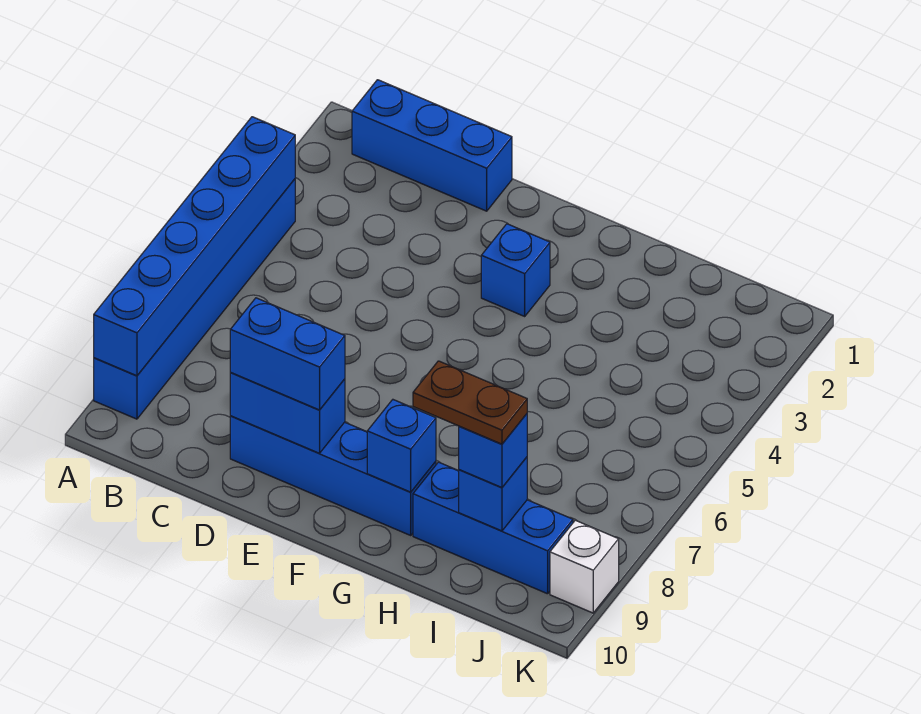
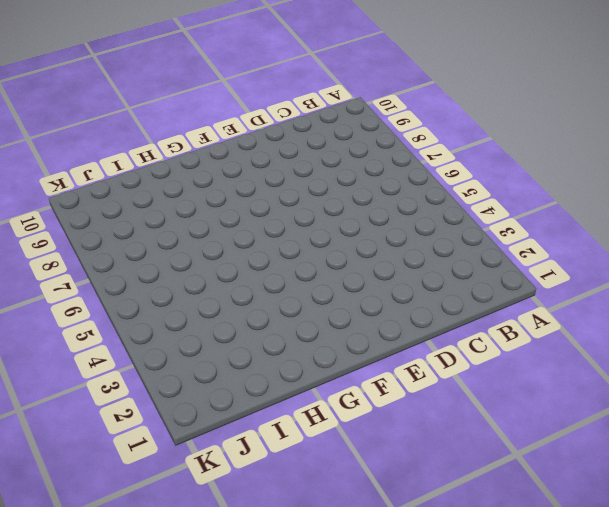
none -> blue brick A4:A9 level 1
none -> blue brick B1:D1 level 1
none -> blue brick D9:G9 level 1

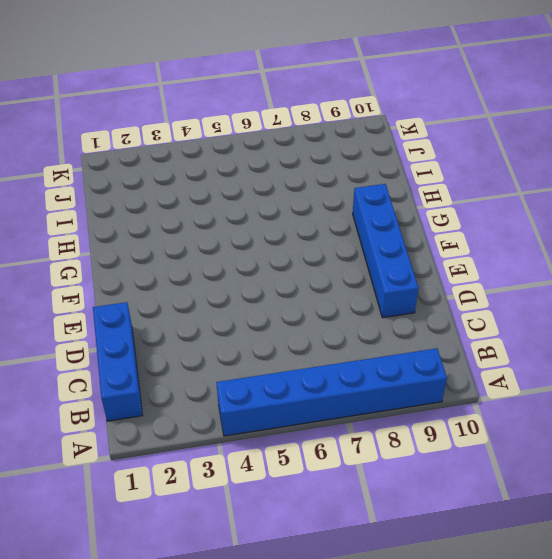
none -> blue brick F3 level 1
none -> blue brick H9:J9 level 1
none -> white brick K9 level 1

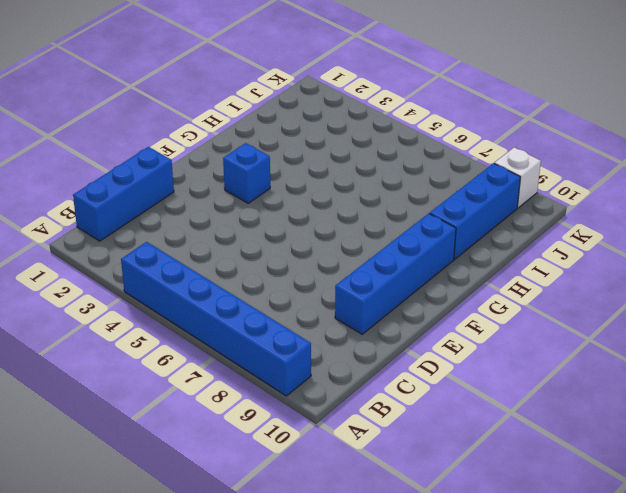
none -> blue brick A4:A9 level 2
none -> blue brick D9:E9 level 2
none -> blue brick G9 level 2

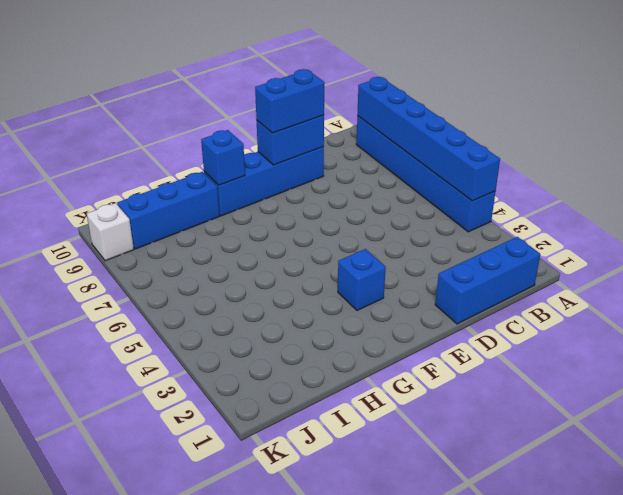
none -> blue brick I9 level 2
none -> blue brick I9 level 3
none -> brown plate H9:I9 level 4

